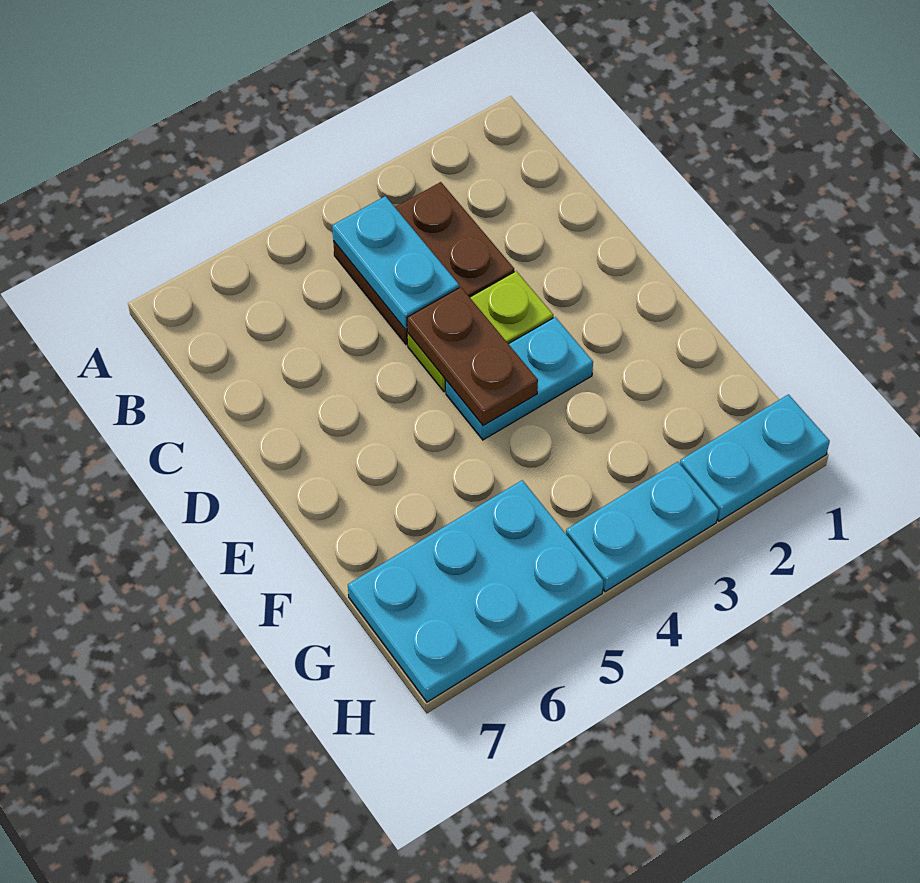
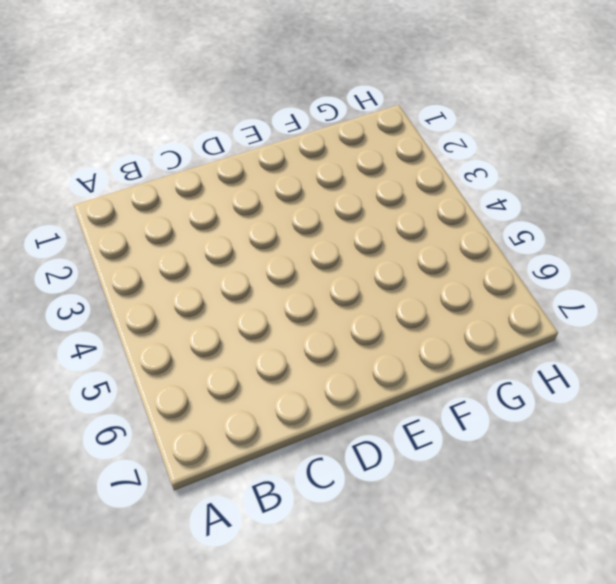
none -> brown plate B3:C4 level 1
none -> lime plate D3:D4 level 1

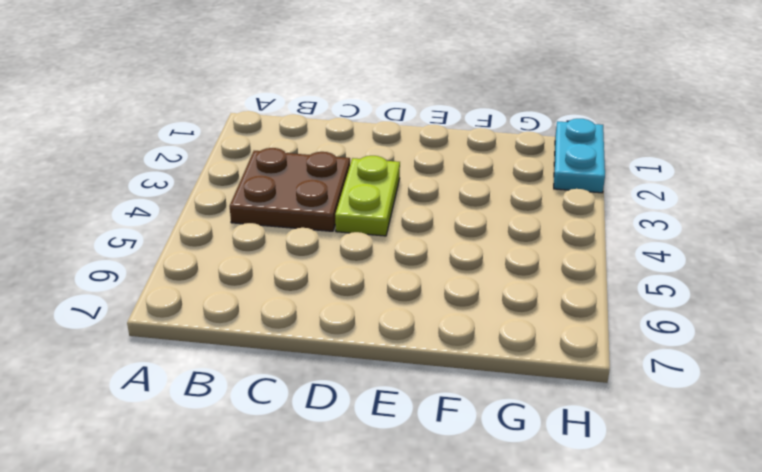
none -> cyan plate E3:E4 level 1
none -> cyan plate G5:H7 level 1

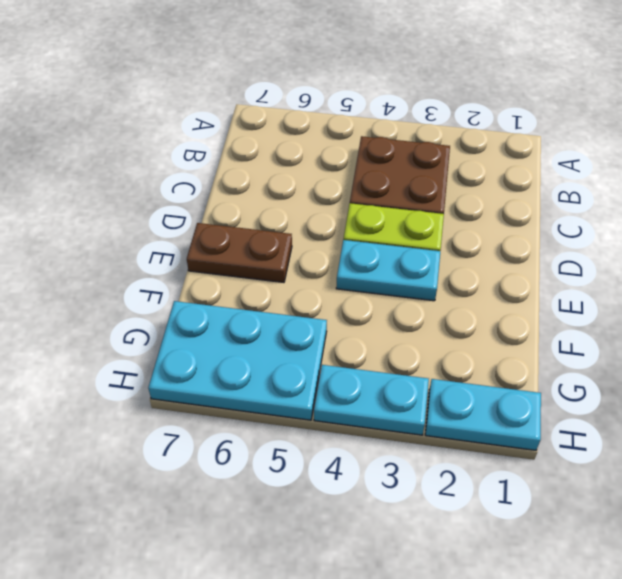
brown plate E6:E7 level 1 -> brown plate D4:E4 level 2
none -> cyan plate B4:C4 level 2

